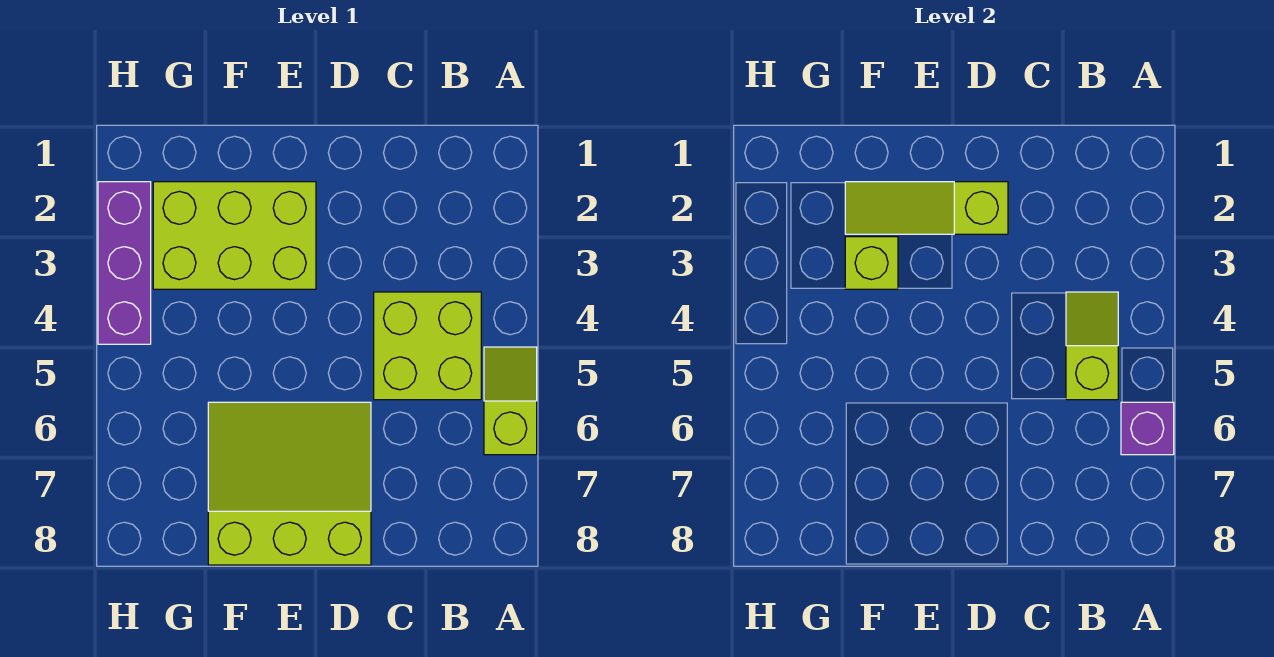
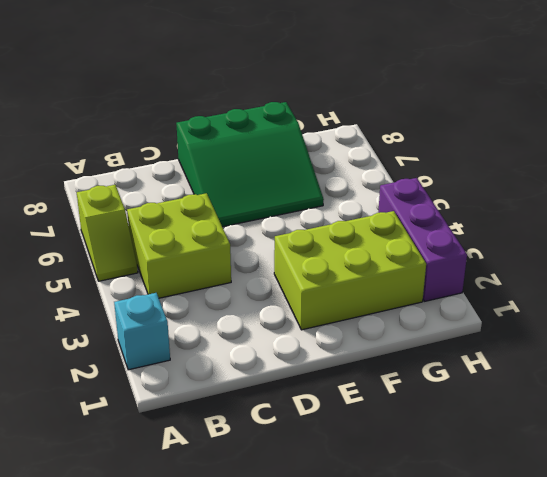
cyan brick A2 level 1 -> none
green slope D6:F8 level 1 top 8 -> lime slope D6:F8 level 1 top 8
none -> purple brick A6 level 2
none -> lime slope B4:B5 level 2 top 5

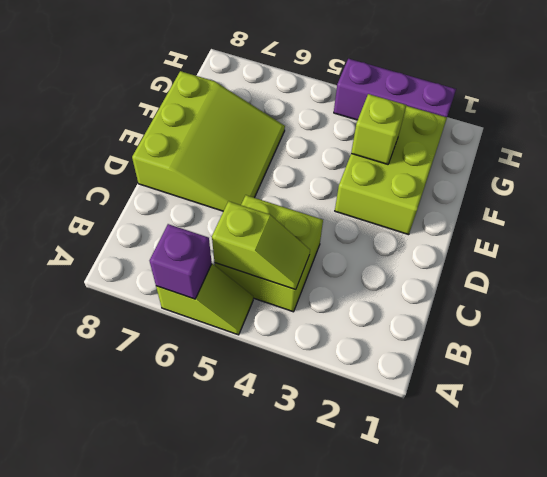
none -> lime slope D2:F2 level 2 top D

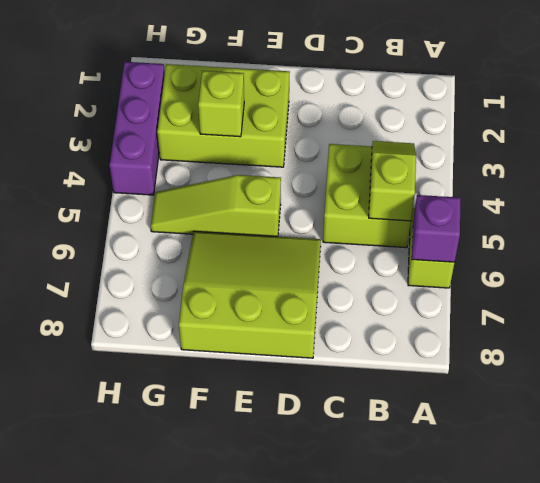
lime slope E5:G5 level 1 top E -> lime slope D2:F2 level 2 top D

